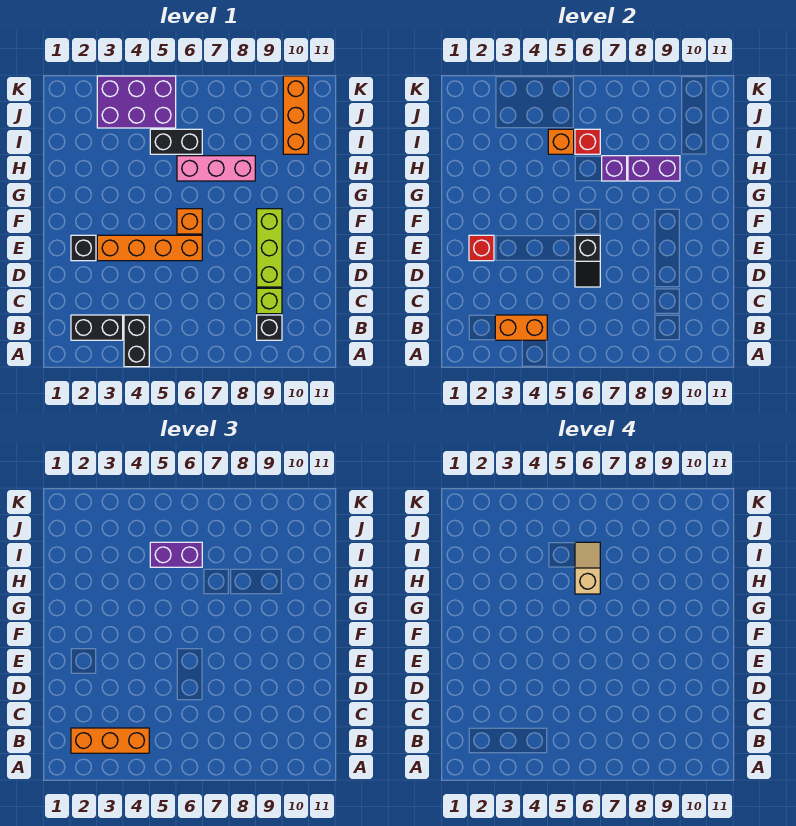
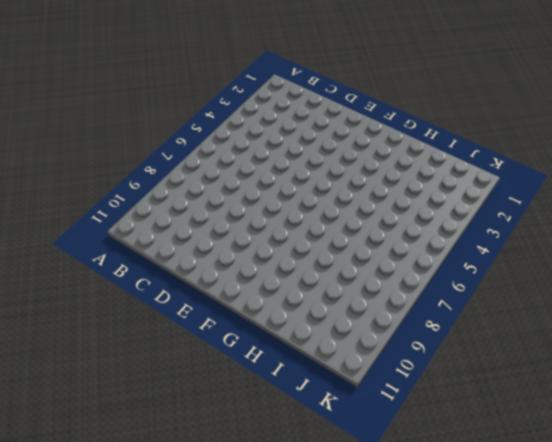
none -> black brick A4:B4 level 1
none -> black brick B2:B3 level 1
none -> black brick B9 level 1

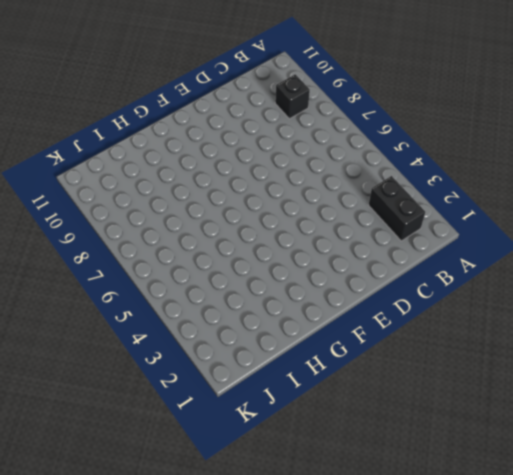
none -> black brick A4:B4 level 1
none -> lime brick C9 level 1
none -> lime brick D9:F9 level 1

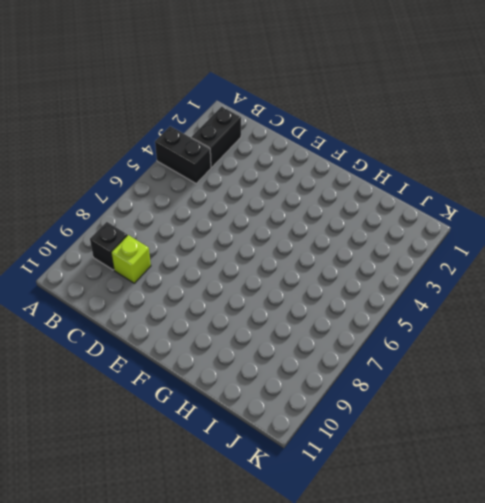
none -> lime brick D9:F9 level 1
none -> black brick E2 level 1
none -> orange brick E3:E6 level 1

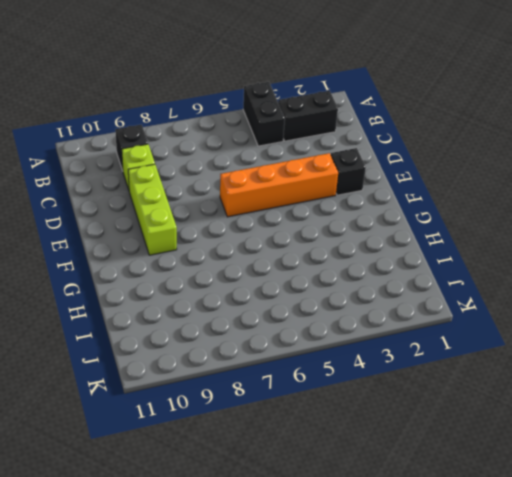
none -> orange brick F6 level 1
none -> pink brick H6:H8 level 1
none -> black brick I5:I6 level 1

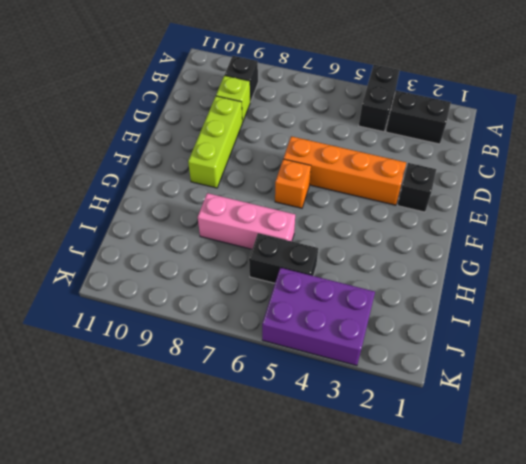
none -> orange brick I10:K10 level 1
none -> orange brick B3:B4 level 2
none -> black slope D6:E6 level 2 top E

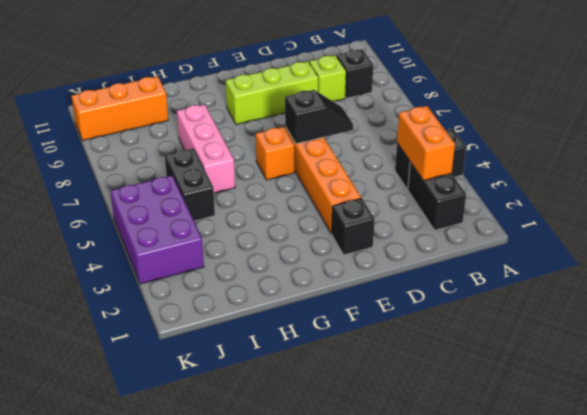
none -> red brick E2 level 2
none -> purple brick H7 level 2
none -> purple brick H8:H9 level 2

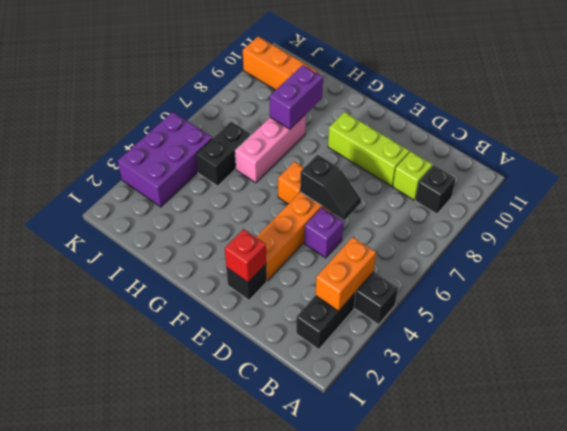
purple brick D5 level 1 -> purple brick H7 level 2
none -> orange brick I5 level 2
none -> red brick I6 level 2
none -> orange brick B2:B4 level 3

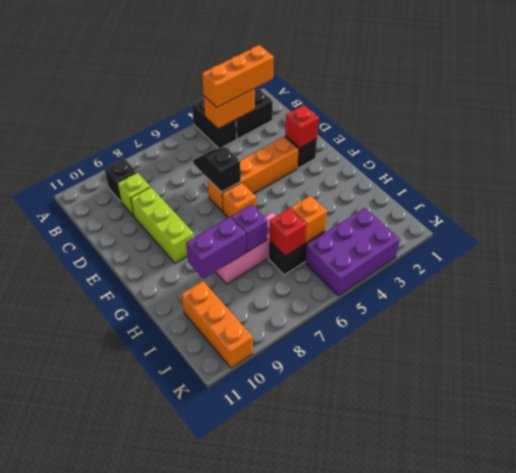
none -> purple brick I5:I6 level 3
none -> tan slope H6:I6 level 4 top H

